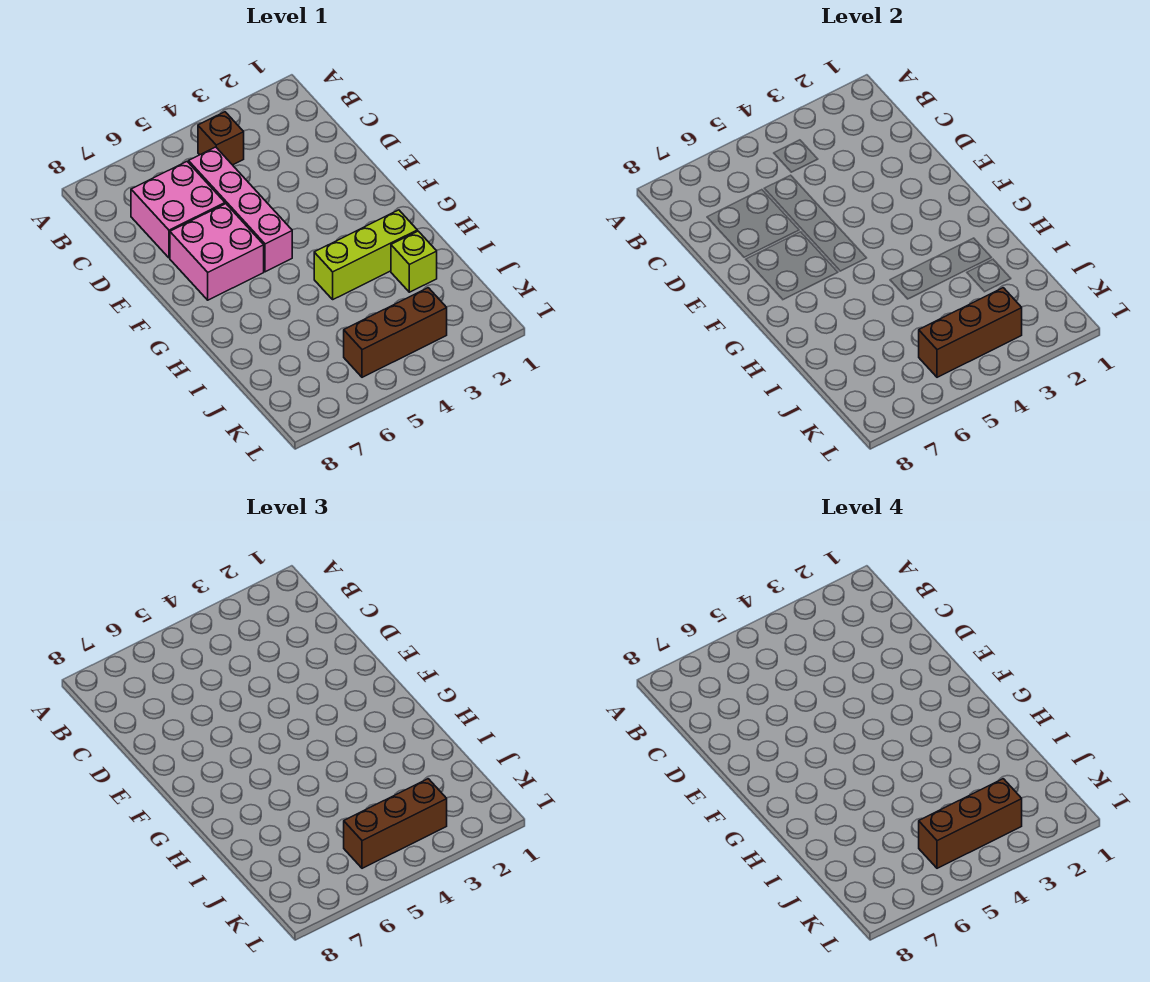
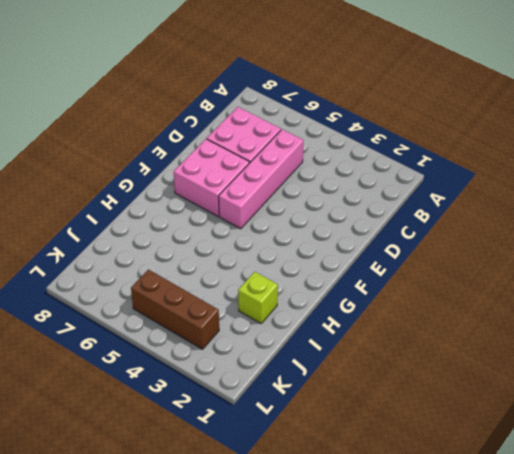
none -> brown brick B4 level 1
none -> lime brick H2:H4 level 1

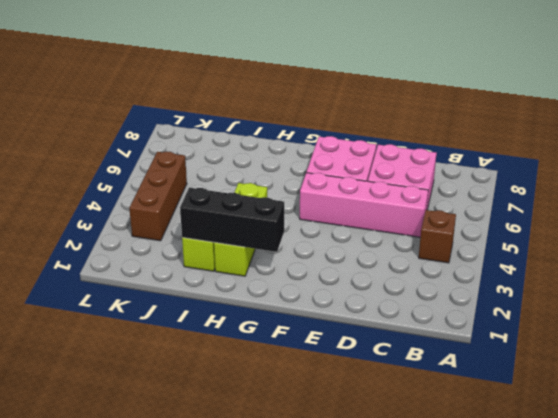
black brick G2:I2 level 2 -> none
none -> brown brick K3:K5 level 2
none -> brown brick K3:K5 level 3

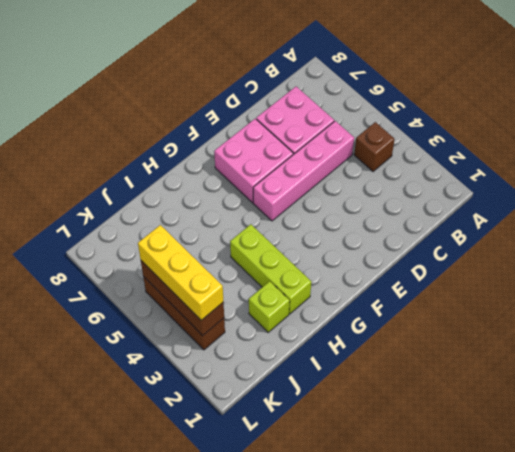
yellow brick K3:K5 level 3 -> brown brick K3:K5 level 3
none -> brown brick K3:K5 level 4

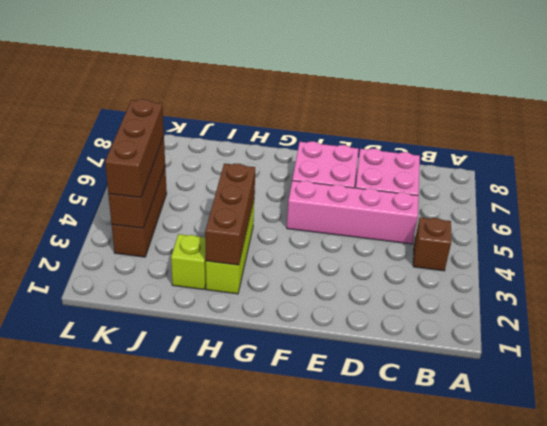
brown brick H2:H4 level 2 -> brown brick K3:K5 level 4

